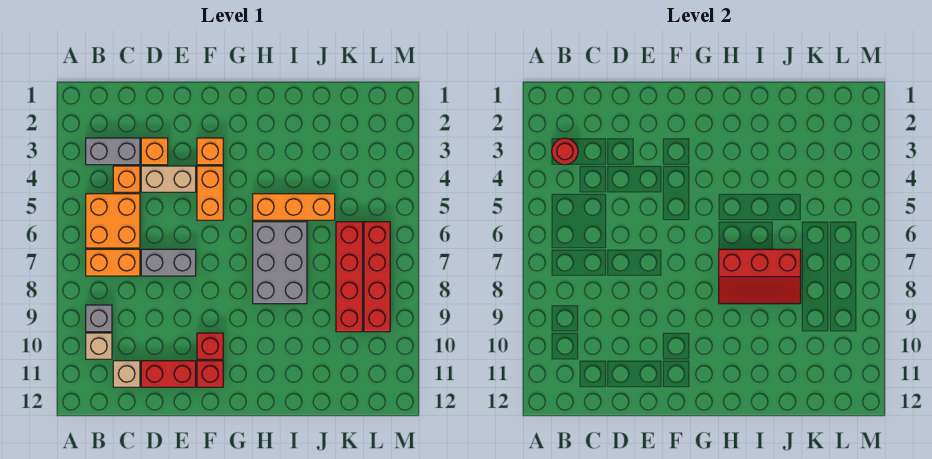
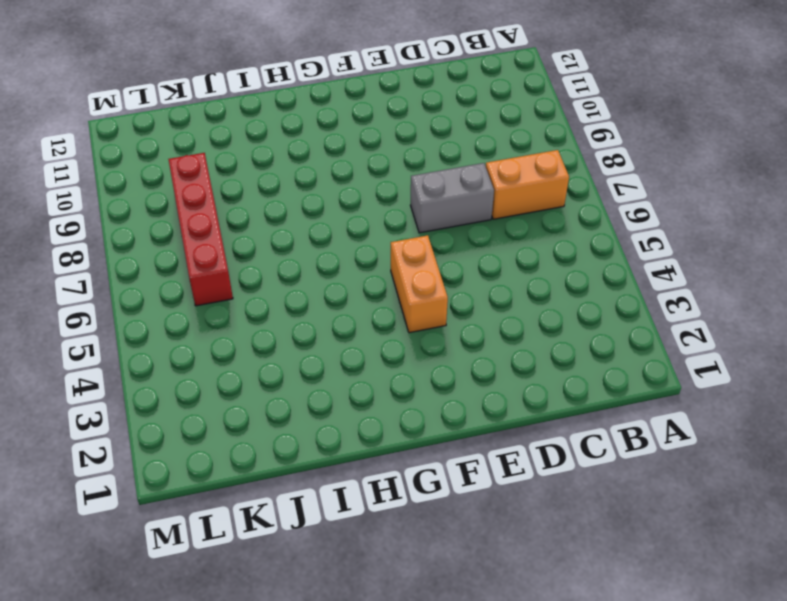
none -> grey brick B3:C3 level 1
none -> orange brick B5:C6 level 1
none -> grey brick B9 level 1

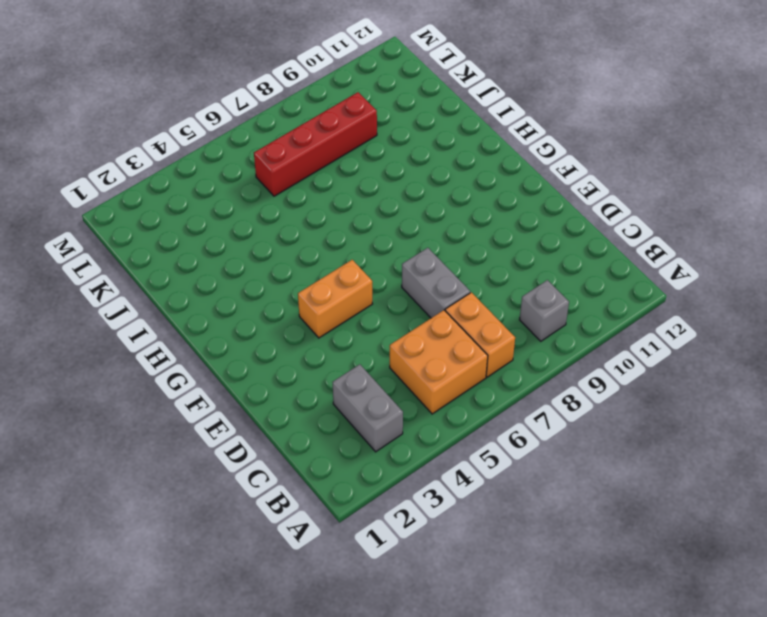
none -> tan brick B10 level 1
none -> orange brick C4 level 1
none -> tan brick C11 level 1

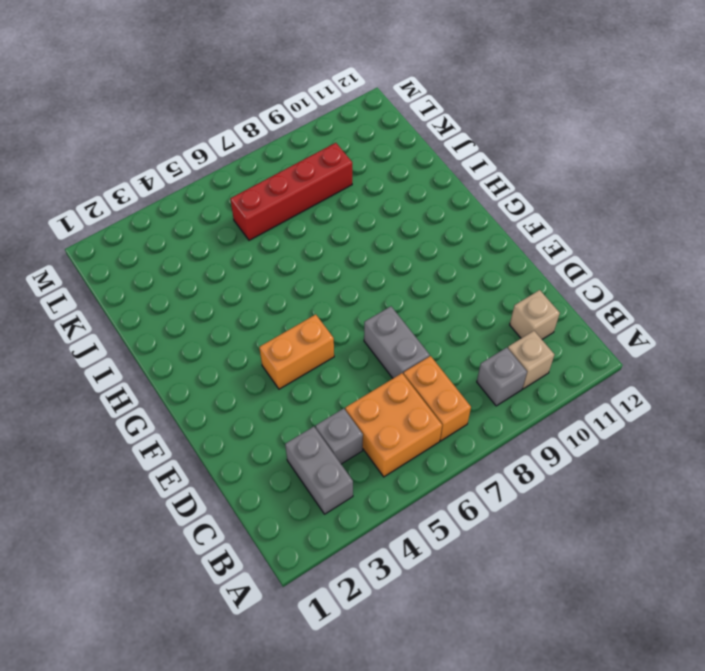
grey brick C4 level 1 -> orange brick C4 level 1
none -> orange brick D3 level 1
none -> tan brick D4:E4 level 1
none -> red brick D11:E11 level 1

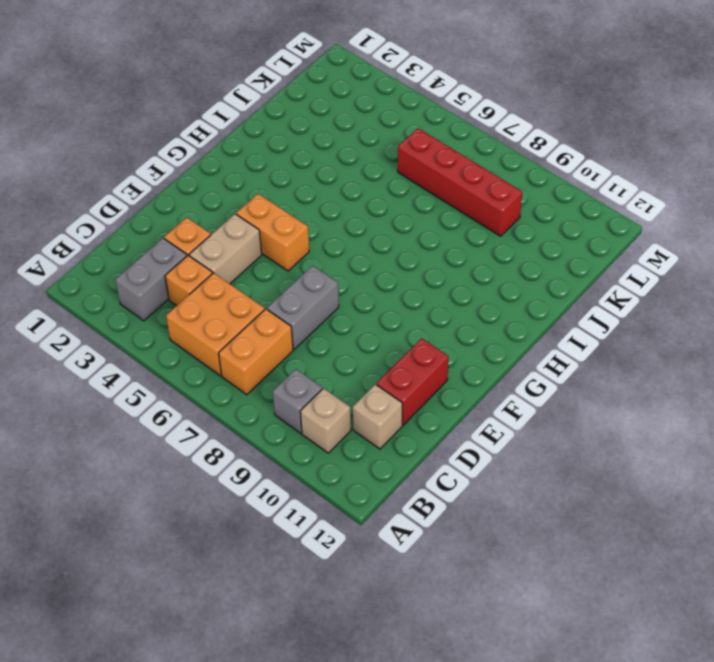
none -> orange brick F3 level 1
none -> red brick F10 level 1
none -> red brick F11 level 1

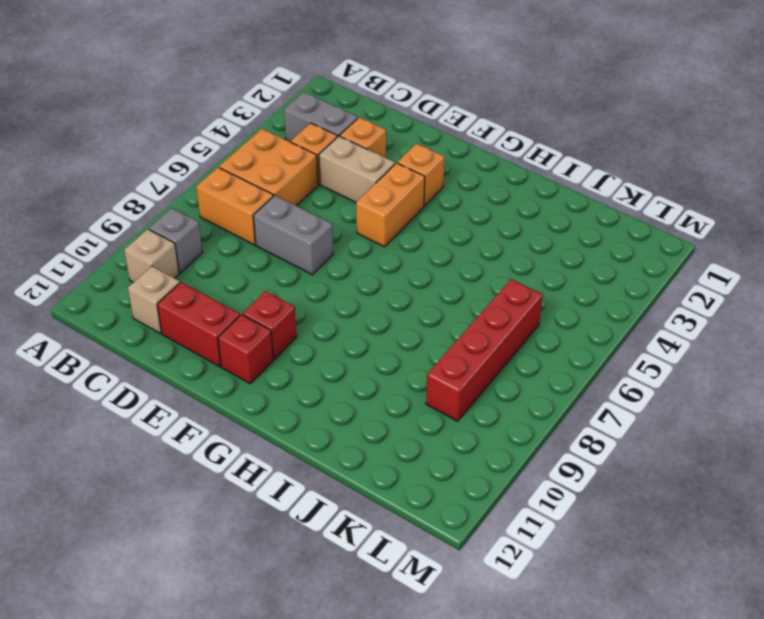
none -> orange brick H5:J5 level 1
none -> grey brick H6:I8 level 1
none -> red brick L6:L9 level 1

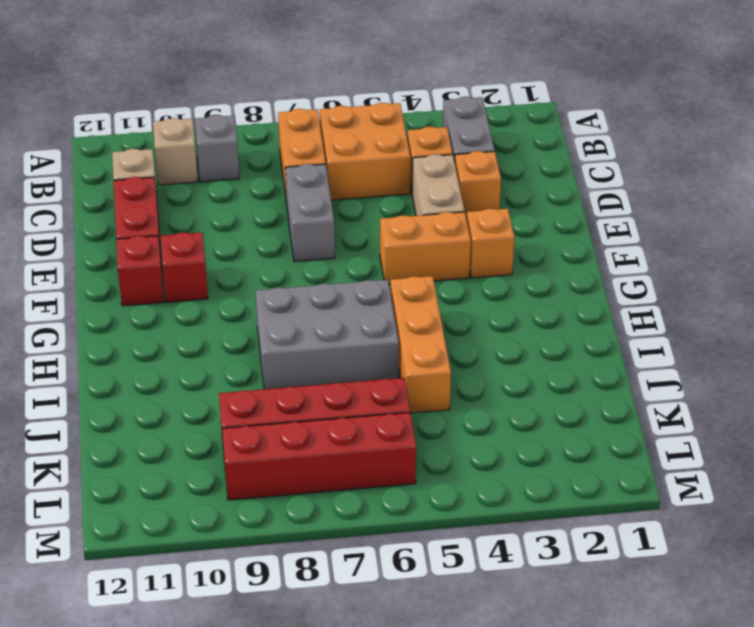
none -> red round brick B3 level 2
none -> red slope H7:J8 level 2 top 7

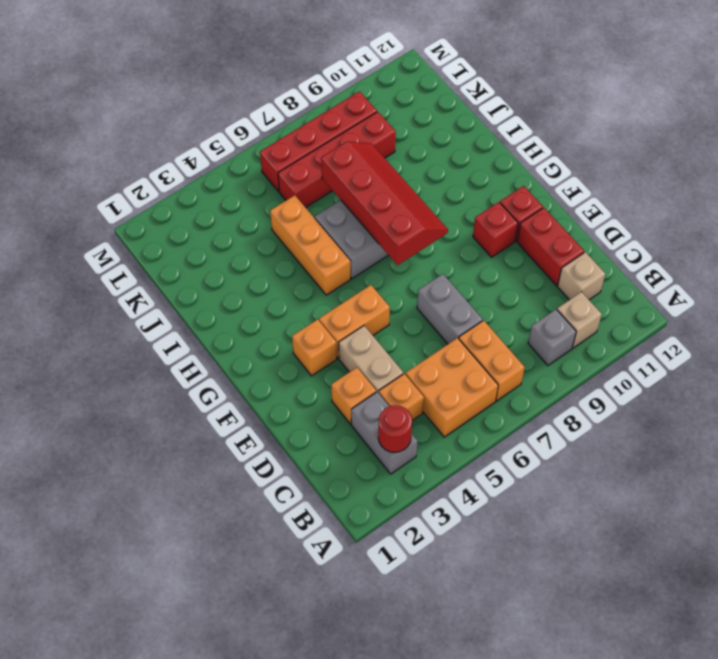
red slope G7:J8 level 2 top 7 -> red slope H7:J8 level 2 top 7

